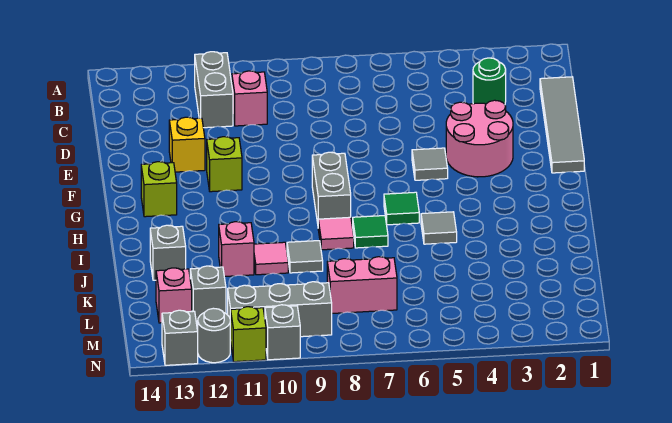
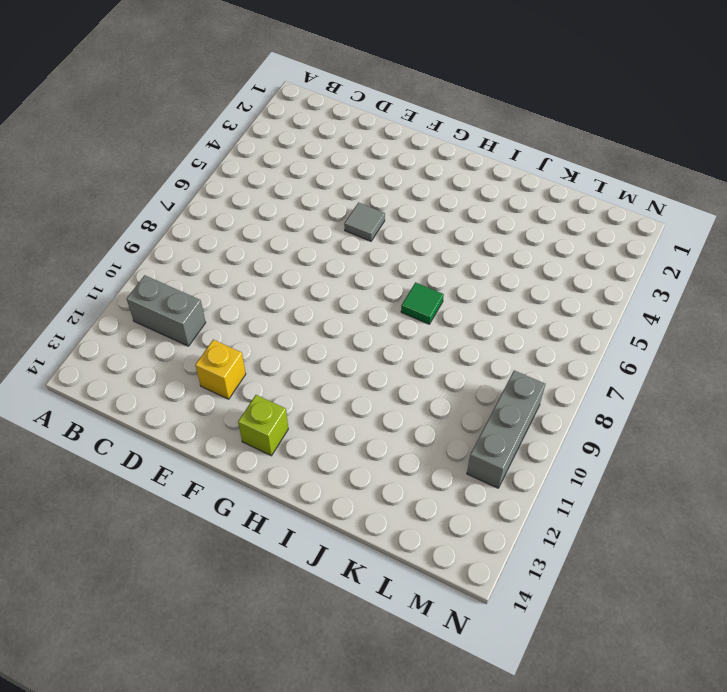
none -> grey tile C1:F1 level 1
none -> green round brick C3 level 1
none -> pink brick C10 level 1

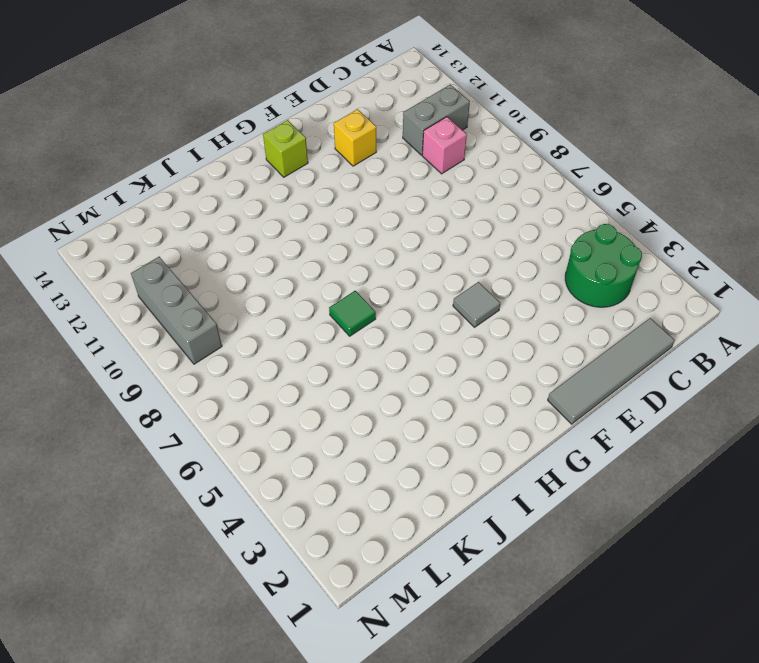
green round brick B3:C4 level 1 -> green round brick C3 level 1
none -> pink round brick E3:F4 level 1
none -> lime brick F11 level 1
none -> grey brick G8:H8 level 1

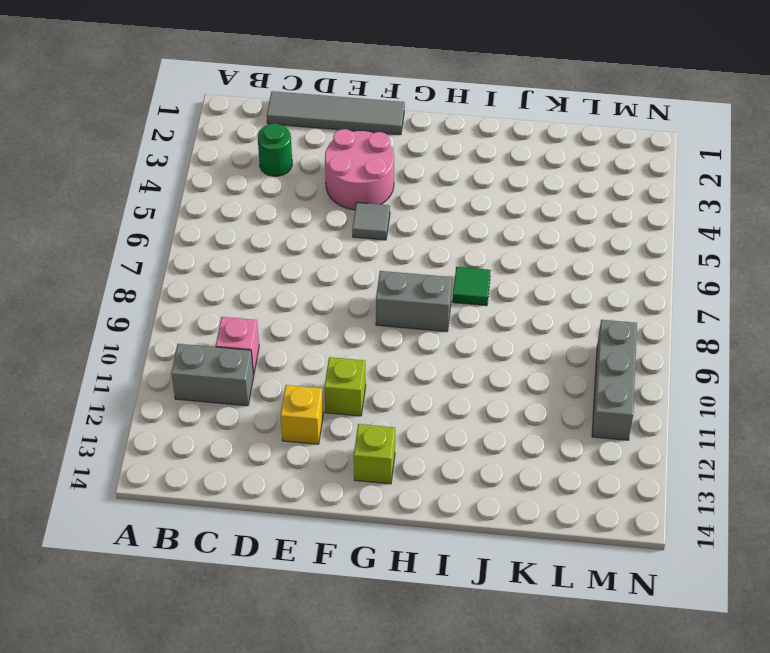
none -> green tile H6 level 1
none -> grey tile I5 level 1
none -> pink tile I8 level 1

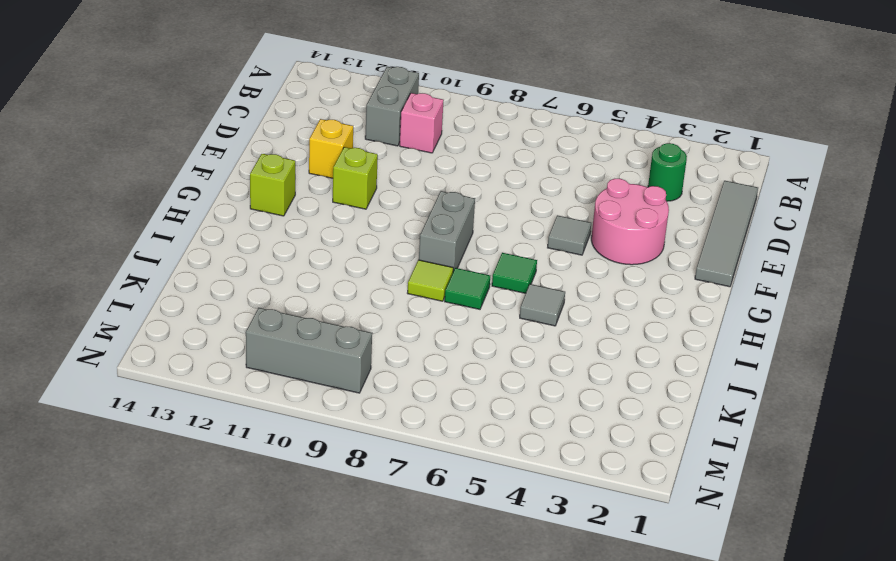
lime tile I8 level 1 -> pink tile I8 level 1
none -> grey tile J9 level 1
none -> pink tile J10 level 1
none -> pink brick J11 level 1

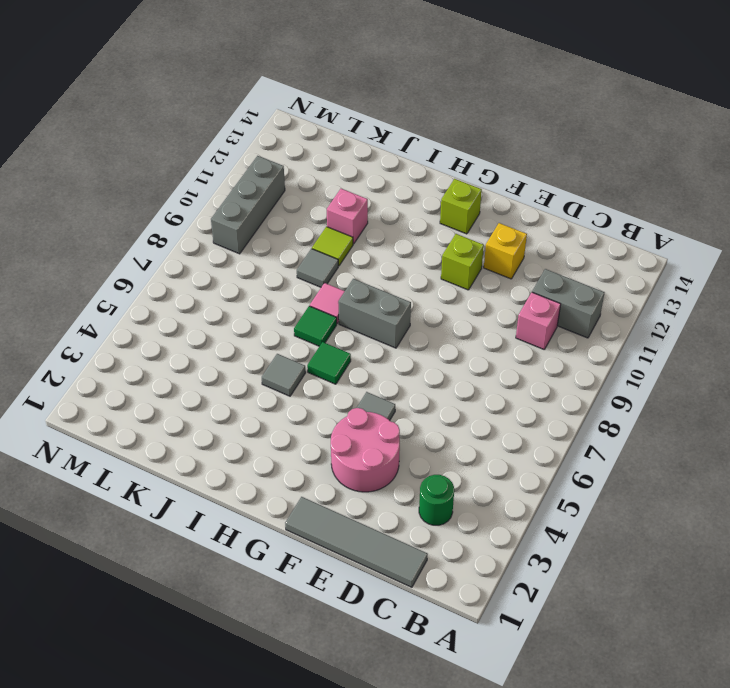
lime tile J10 level 1 -> pink tile J10 level 1
none -> grey brick J13 level 1
none -> pink brick L7:L8 level 1
none -> grey brick L12 level 1

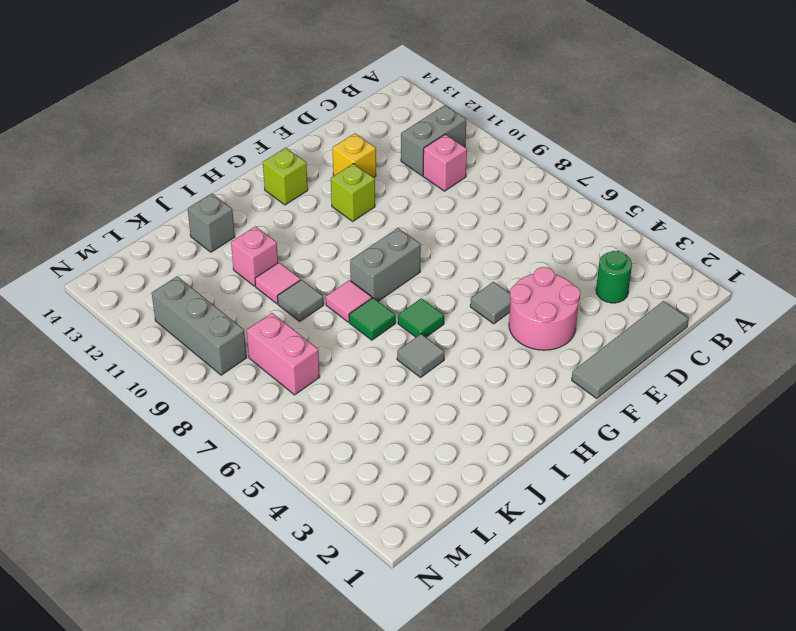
none -> grey brick L12 level 1
none -> pink brick L13 level 1
none -> grey brick N10 level 1

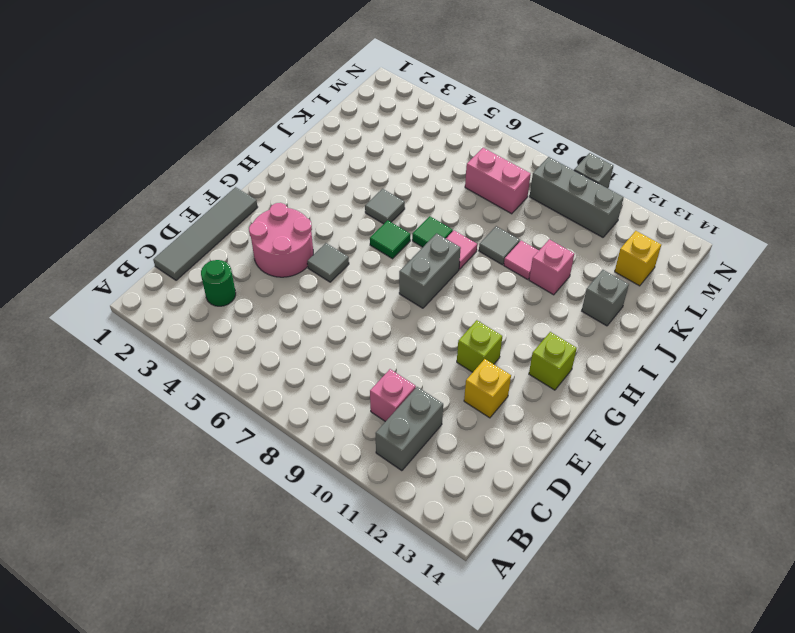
yellow brick L13 level 1 -> pink brick L13 level 1
none -> grey brick L12 level 1
none -> lime brick N11 level 1
none -> grey round brick N12 level 1

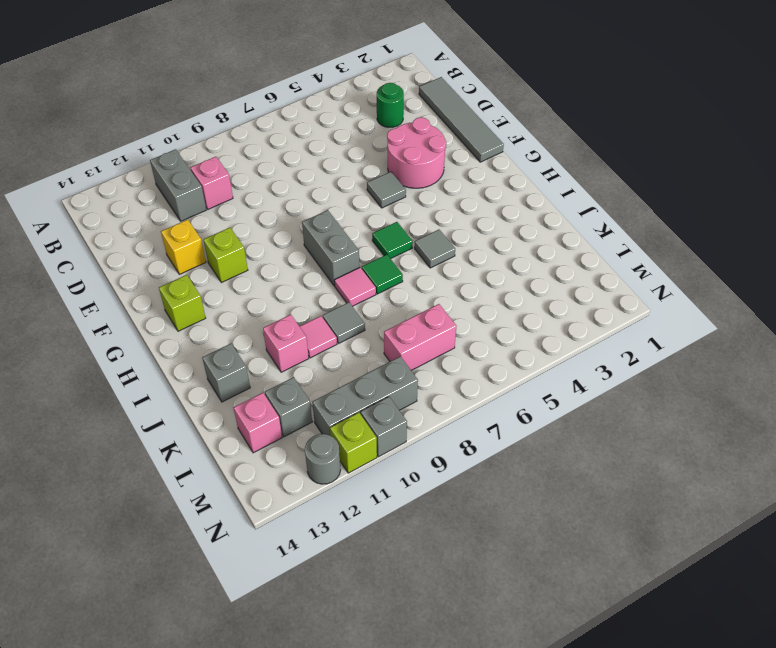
none -> grey brick N13 level 1

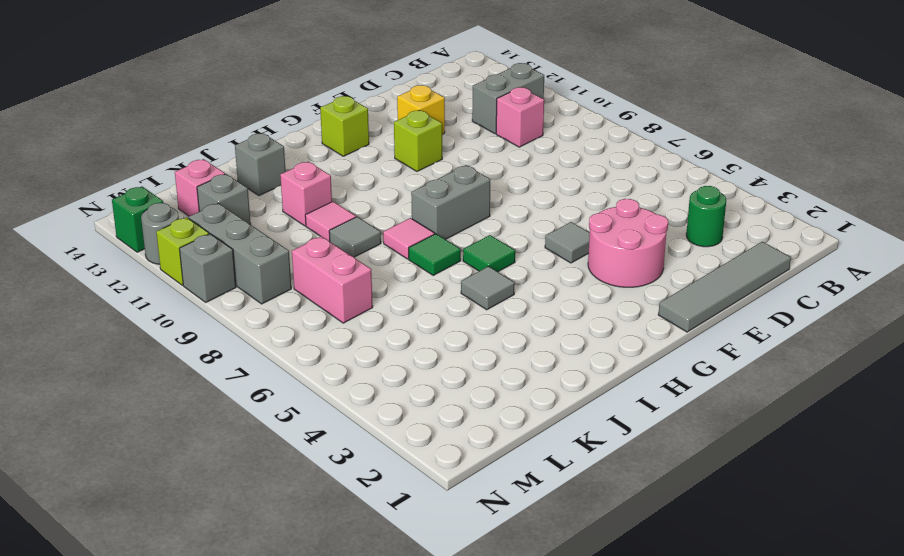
green brick N13 level 1 -> grey brick N13 level 1

